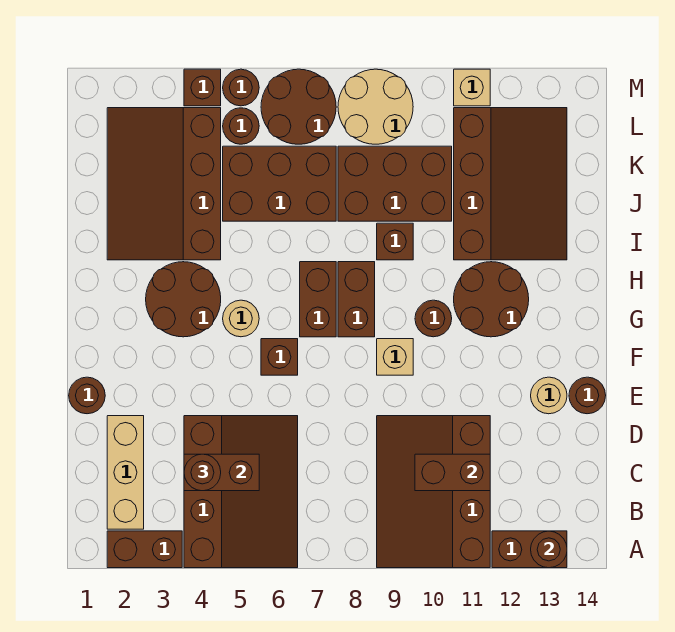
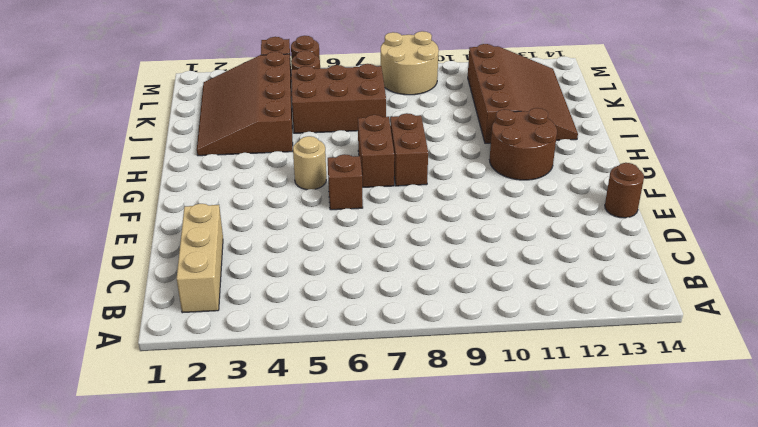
none -> brown brick A2:A3 level 1
none -> brown slope A4:D6 level 1 top 4
none -> brown slope A9:D11 level 1 top 11
none -> brown brick A12:A13 level 1

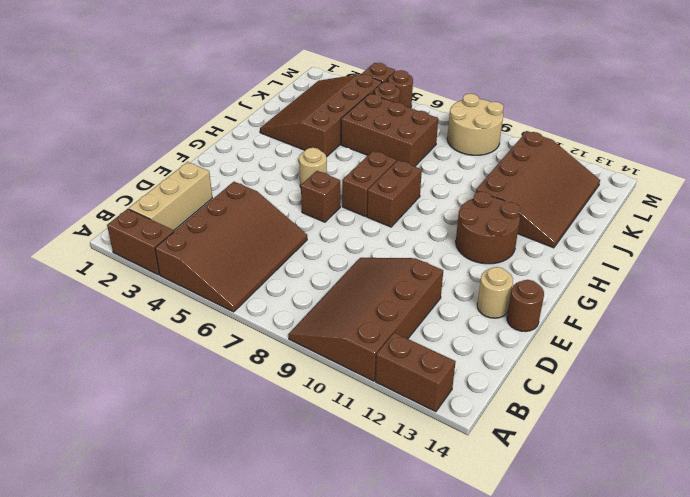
none -> brown round brick E1 level 1
none -> tan brick F9 level 1
none -> brown round brick G3:H4 level 1
none -> brown round brick G10 level 1

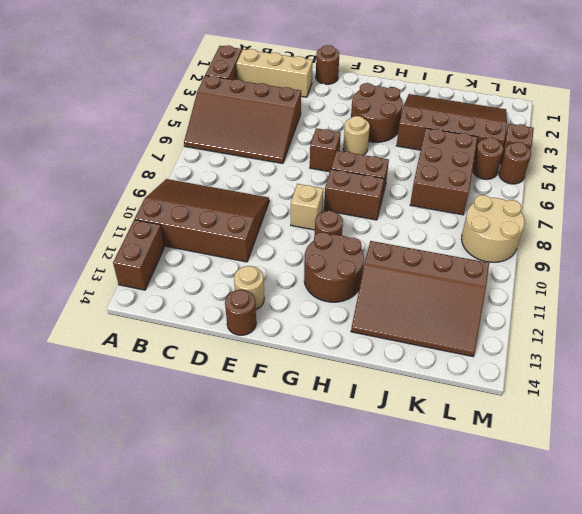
none -> brown brick I9 level 1
none -> brown brick J8:K10 level 1
none -> brown round brick L6:M7 level 1
none -> tan brick M11 level 1

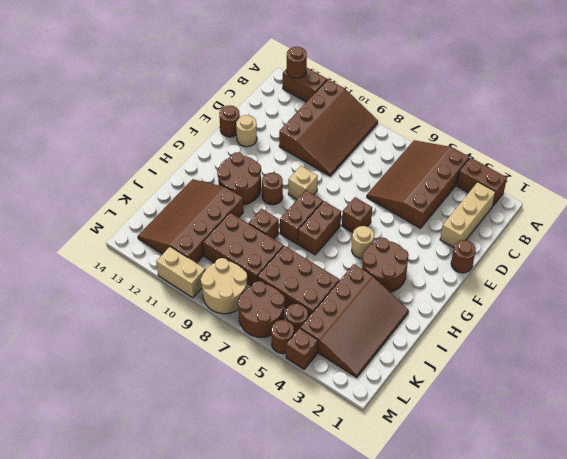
tan brick M10:M11 level 1 -> tan brick M11 level 1
none -> brown brick C4:C5 level 2
none -> brown brick C10:C11 level 2
none -> brown round brick C4 level 3

